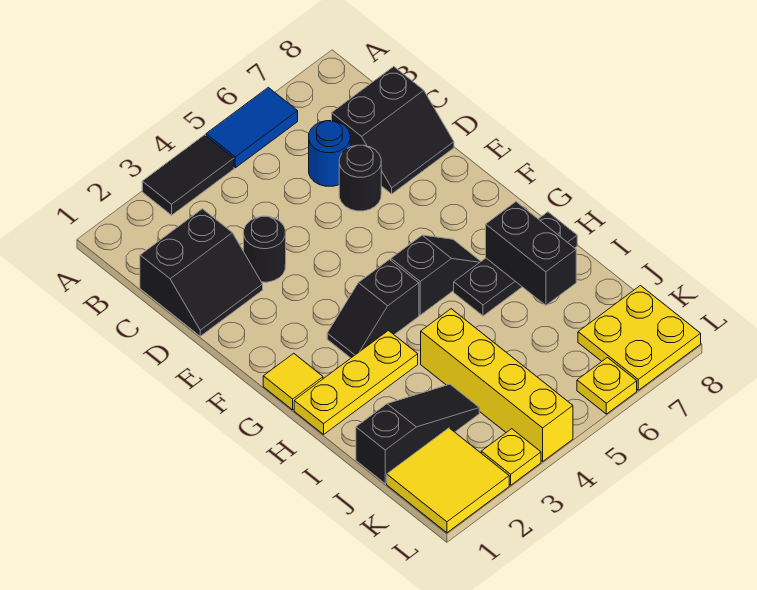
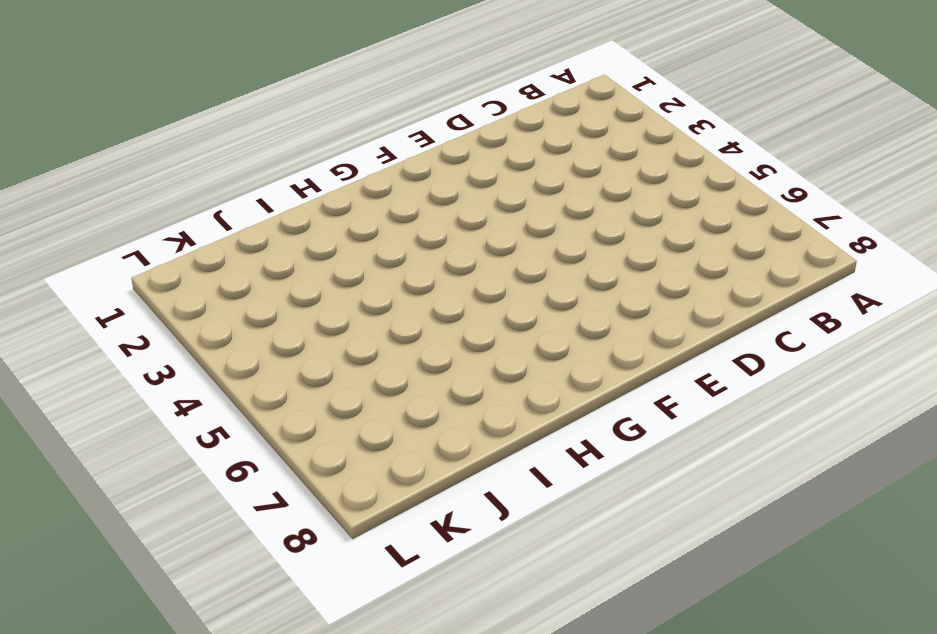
none -> black tile A3:A4 level 1
none -> blue tile A5:A6 level 1
none -> black slope C1:D2 level 1 top C

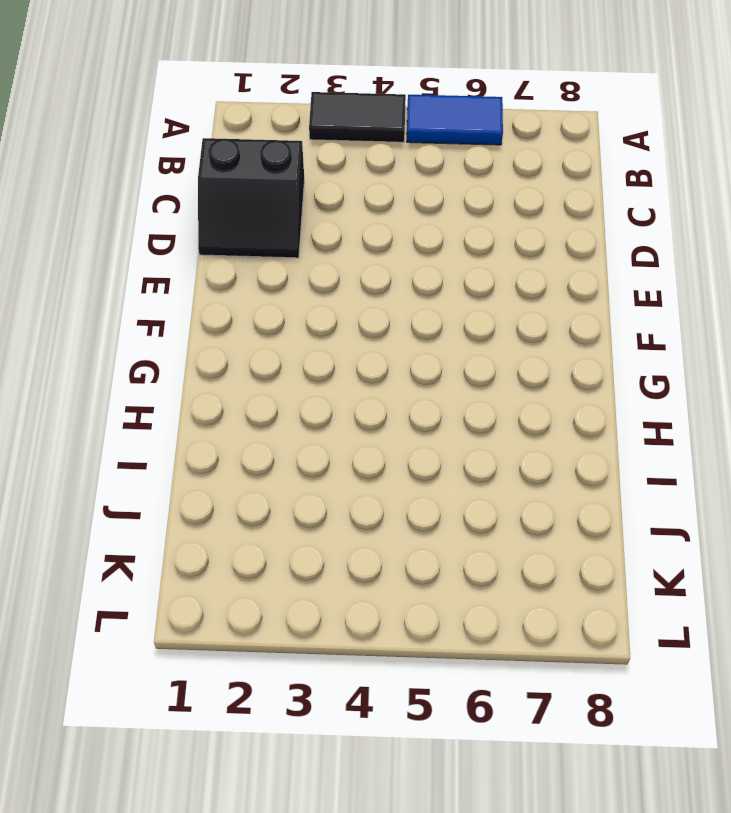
none -> blue round brick C6 level 1
none -> black slope C7:D8 level 1 top C
none -> black round brick D3 level 1

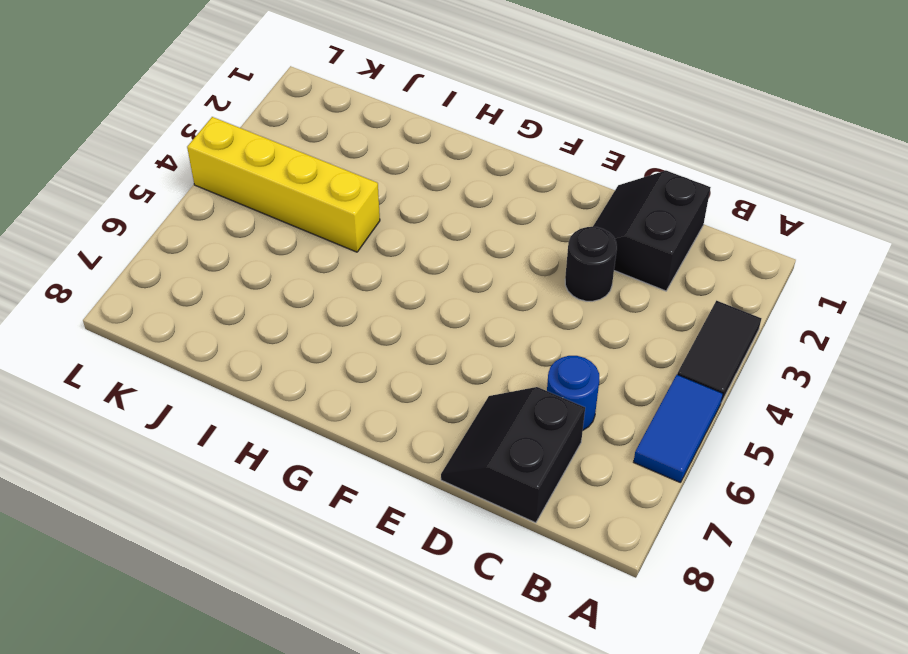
none -> black round brick D6 level 1
none -> yellow tile G1 level 1
none -> black slope G3:G4 level 1 top 4

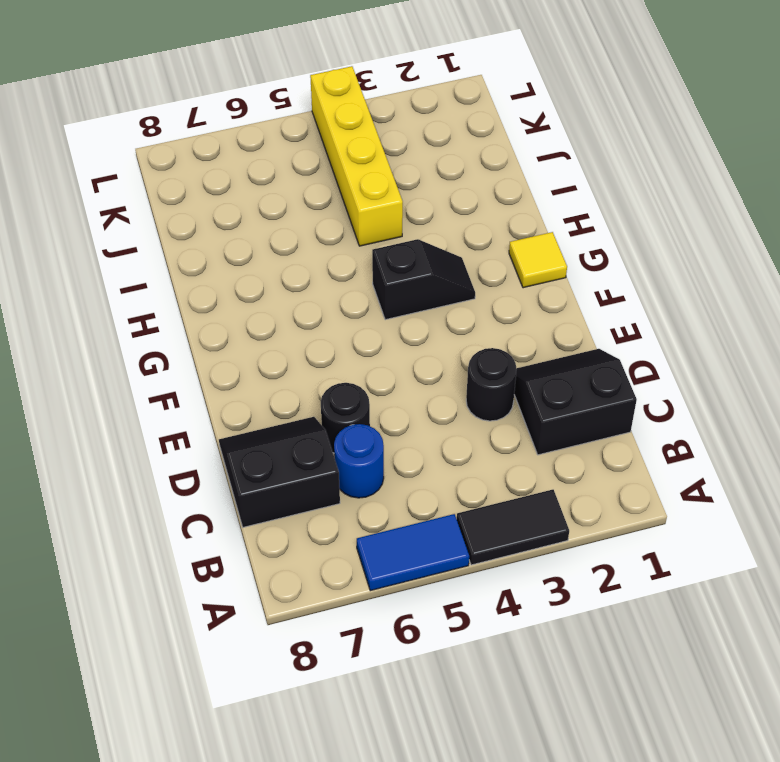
none -> black slope G5:G6 level 1 top 5
none -> yellow plate H1:H3 level 1
none -> black plate H6:H8 level 1

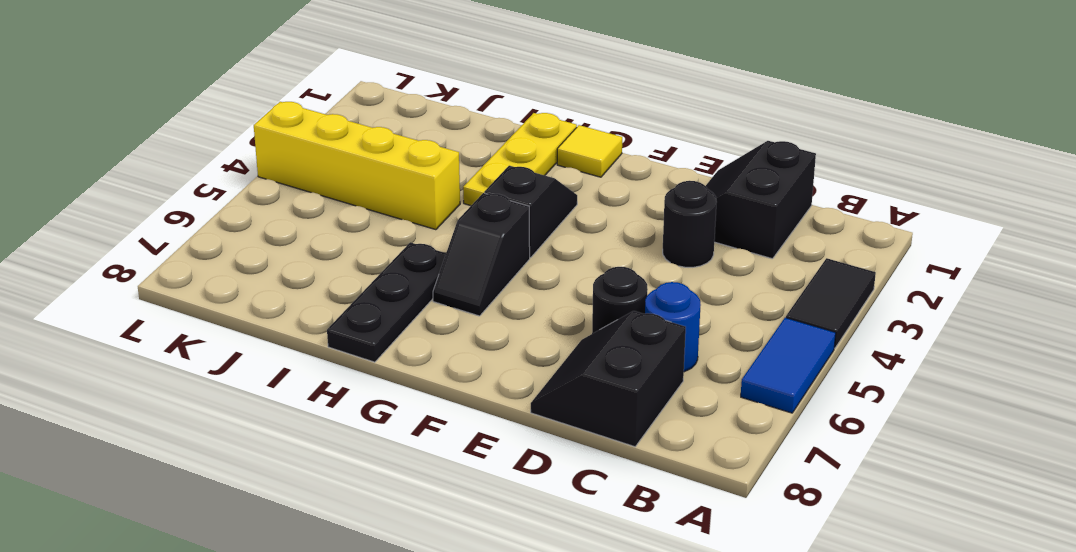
none -> black slope J1:J3 level 1 top 1
none -> yellow tile K1:L2 level 1
none -> yellow plate K7:L8 level 1

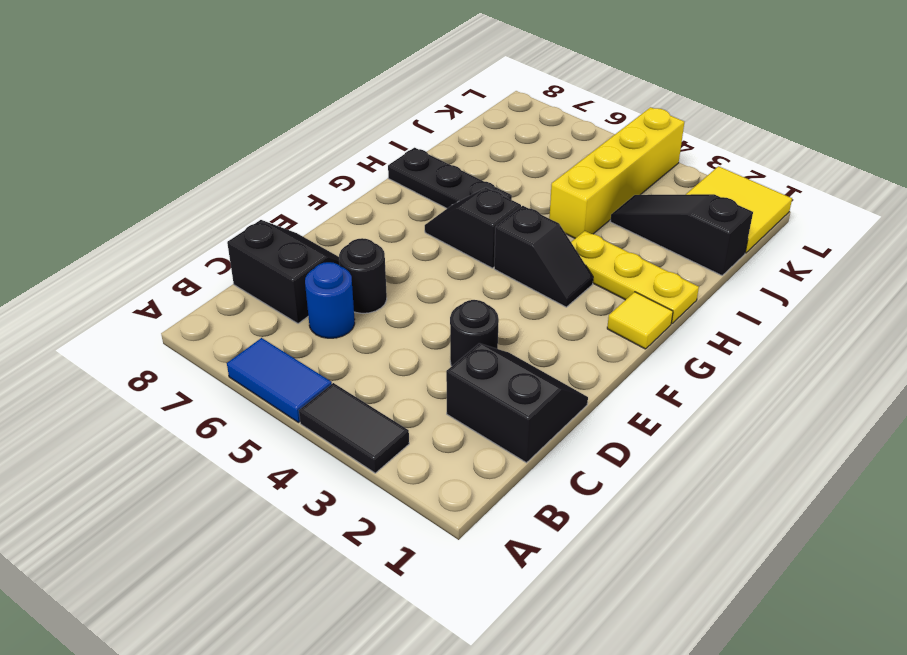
none -> yellow plate K7:L8 level 1
none -> yellow plate L3 level 1
none -> yellow plate L6 level 1

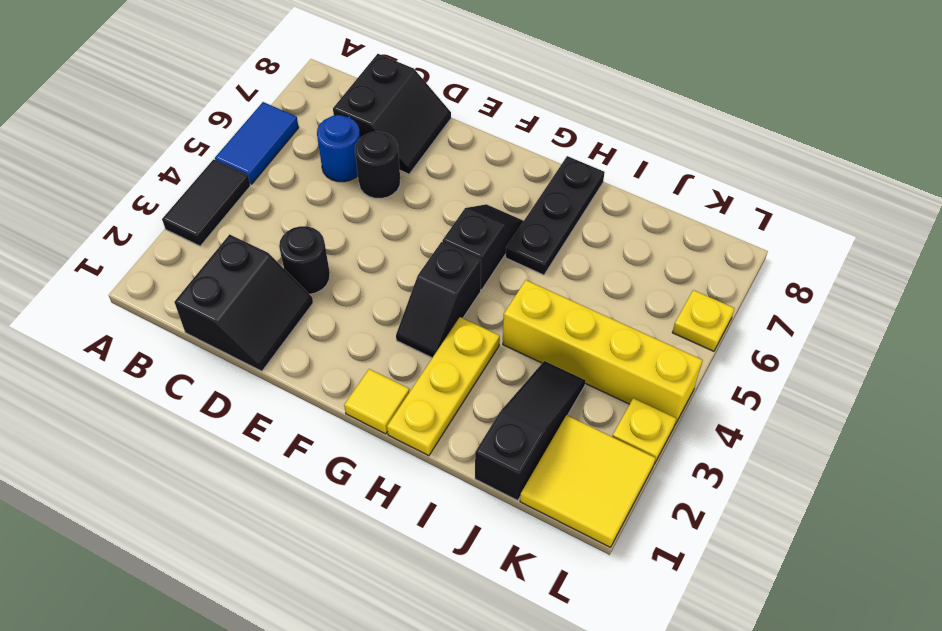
none -> yellow plate K7:L8 level 1
none -> black brick H7:I7 level 2

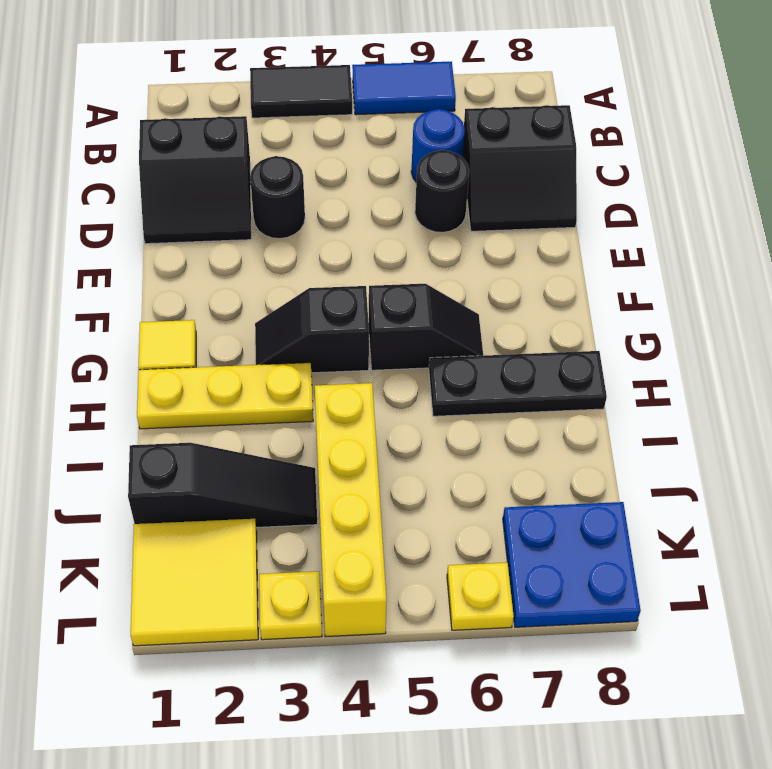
blue plate K7:L8 level 1 -> yellow plate K7:L8 level 1
none -> black brick H7:I7 level 2

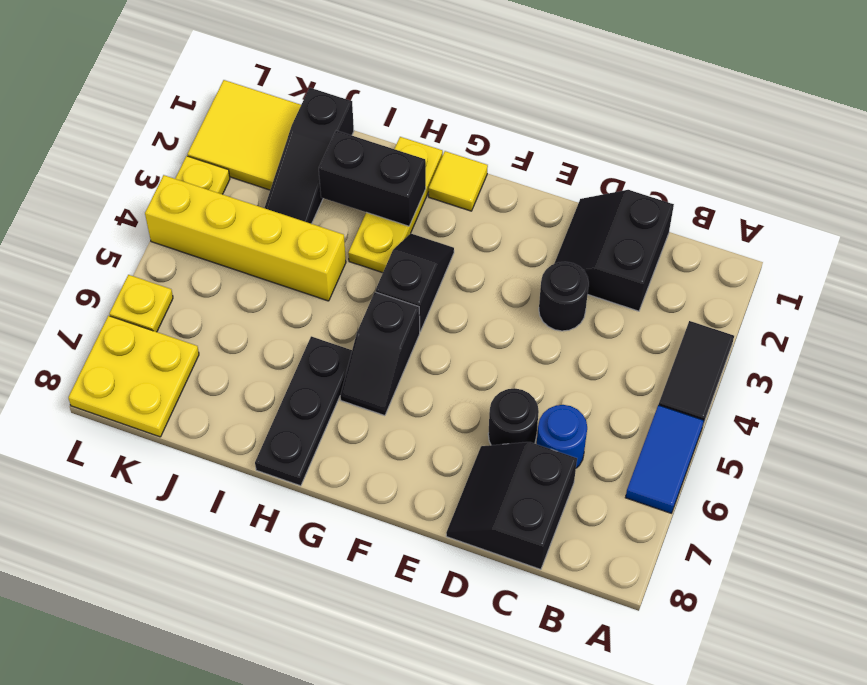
black brick H2:I2 level 2 -> black brick H7:I7 level 2

